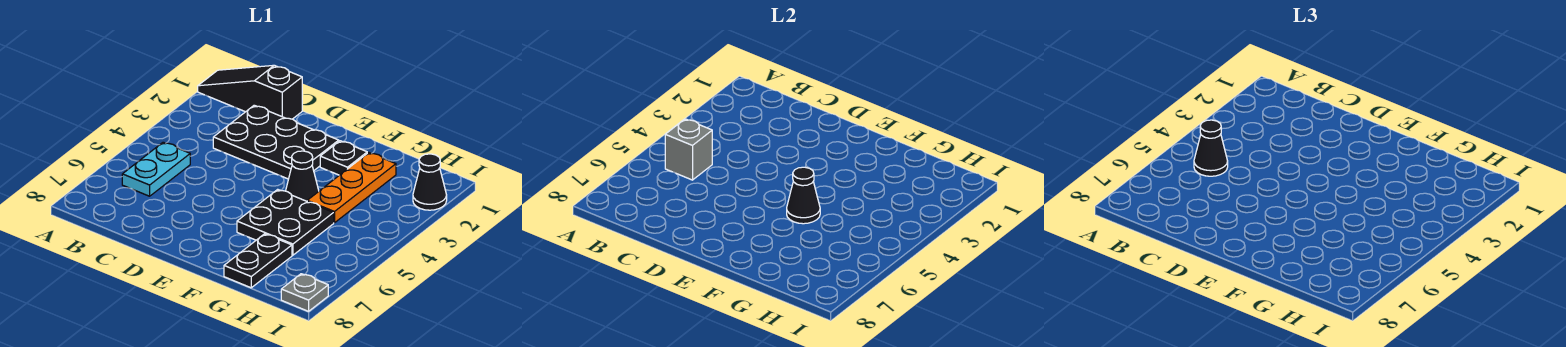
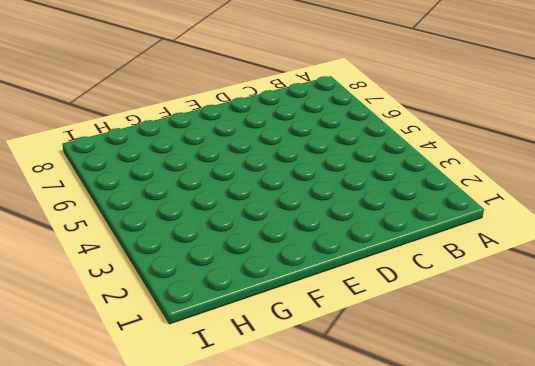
none -> black slope A1:C1 level 1 top C
none -> cyan plate B5:B6 level 1
none -> black plate C2:E3 level 1

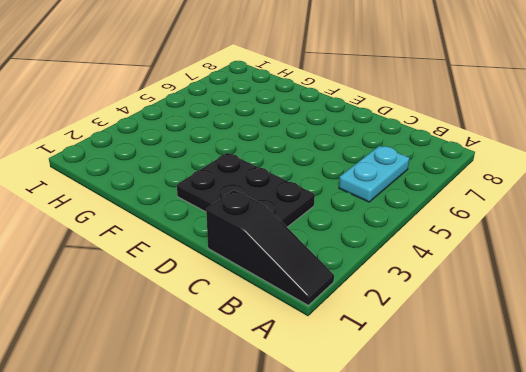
none -> black plate F2 level 1
none -> black cone F4 level 1
none -> black plate F5:G6 level 1

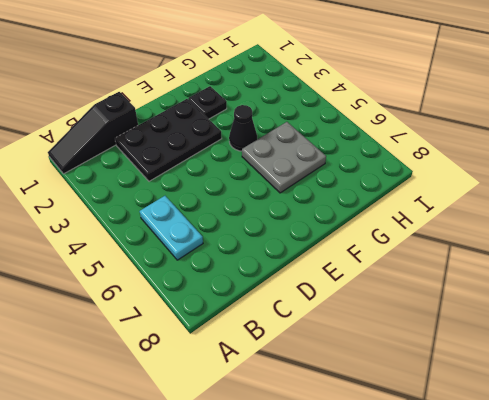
grey plate F5:G6 level 1 -> black plate F5:G6 level 1
none -> orange plate G2:G4 level 1
none -> black plate G7:G8 level 1
none -> black cone I2 level 1

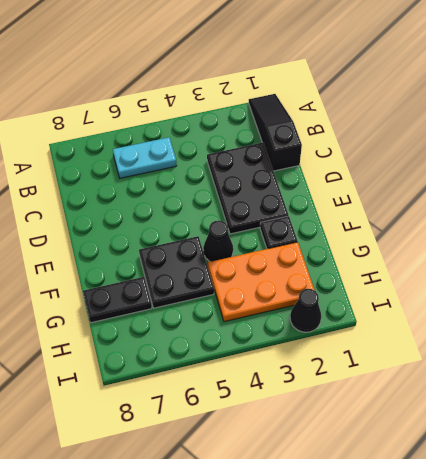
orange plate G2:H4 level 1 -> orange plate G2:G4 level 1
none -> grey plate I8 level 1
none -> grey brick B5 level 2
none -> black cone F5 level 2

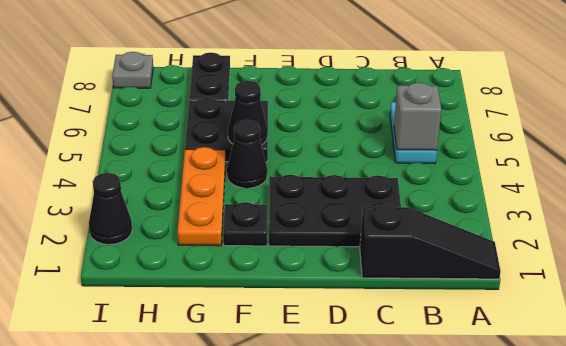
none -> black cone B5 level 3

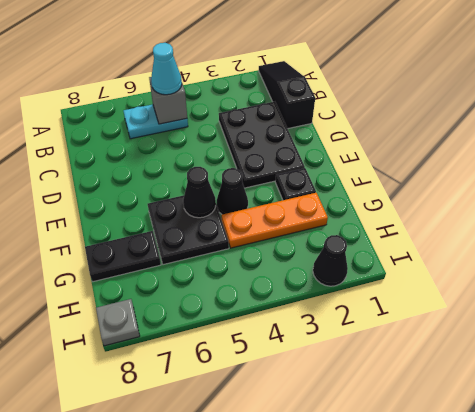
cyan cone B5 level 3 -> black cone B5 level 3

